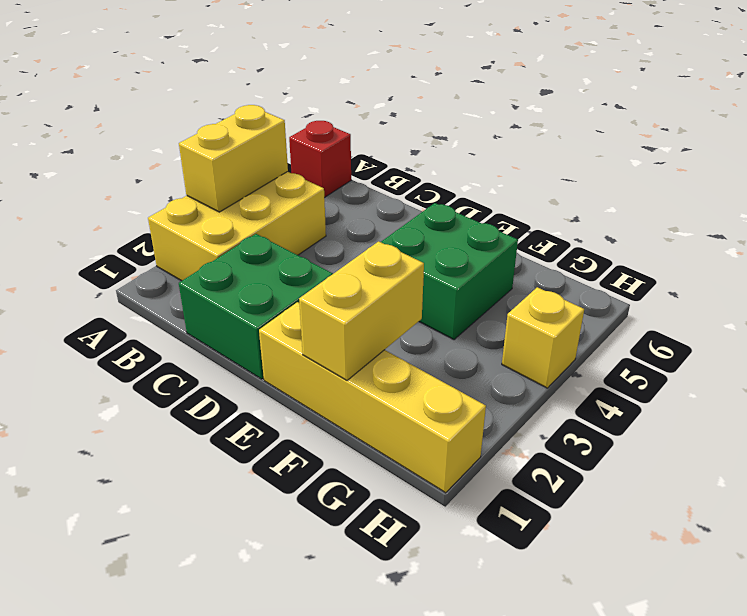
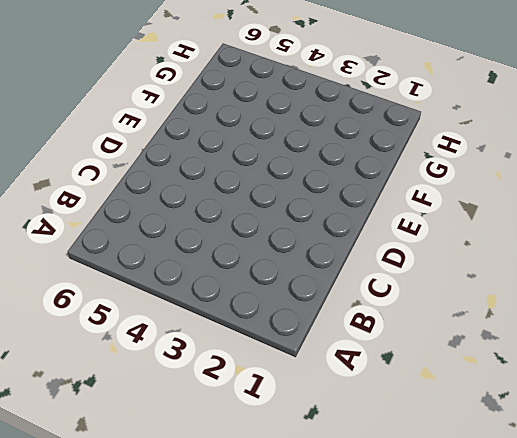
none -> yellow brick A2:B4 level 1
none -> red brick A6 level 1

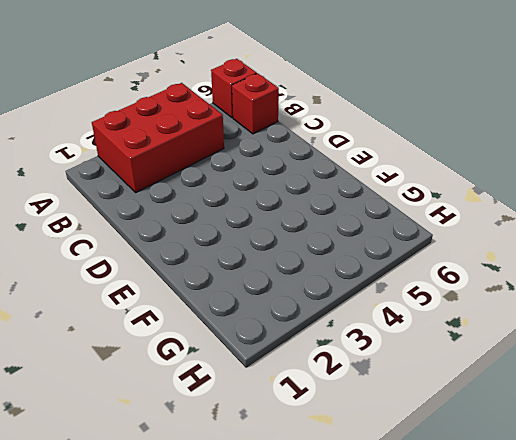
red brick A2:B4 level 1 -> yellow brick A2:B4 level 1
red brick B6 level 1 -> none
none -> green brick C1:D2 level 1
none -> yellow brick E1:H1 level 1

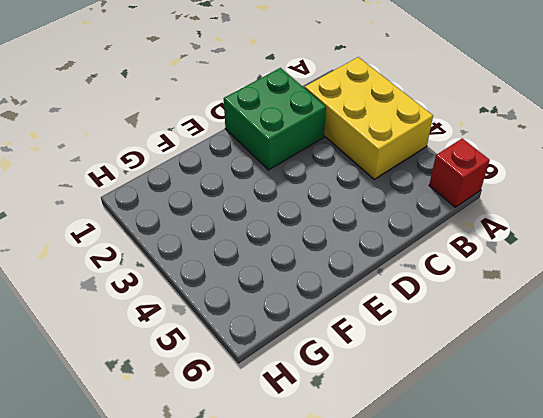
none -> yellow brick E1:H1 level 1
none -> green brick E4:F5 level 1

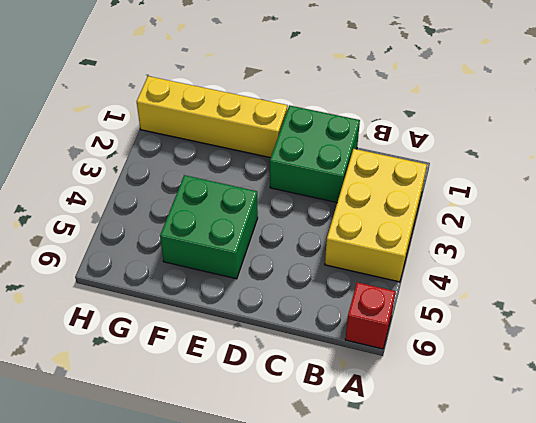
none -> yellow brick H4 level 1
none -> yellow brick A3:A4 level 2

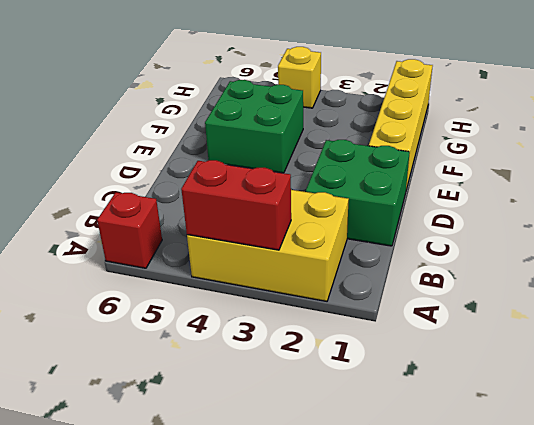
red brick A3:A4 level 2 -> yellow brick A3:A4 level 2
none -> yellow brick F1:F2 level 2

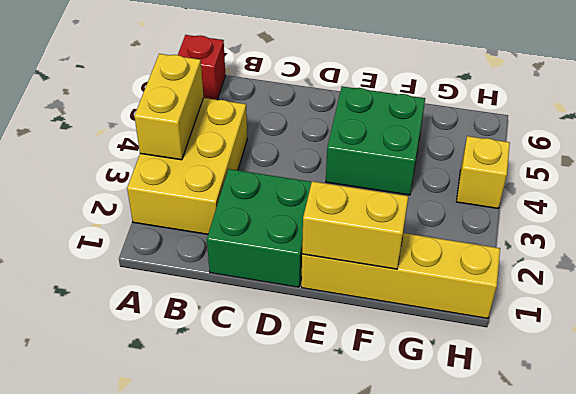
yellow brick E1:F1 level 2 -> yellow brick F1:F2 level 2

